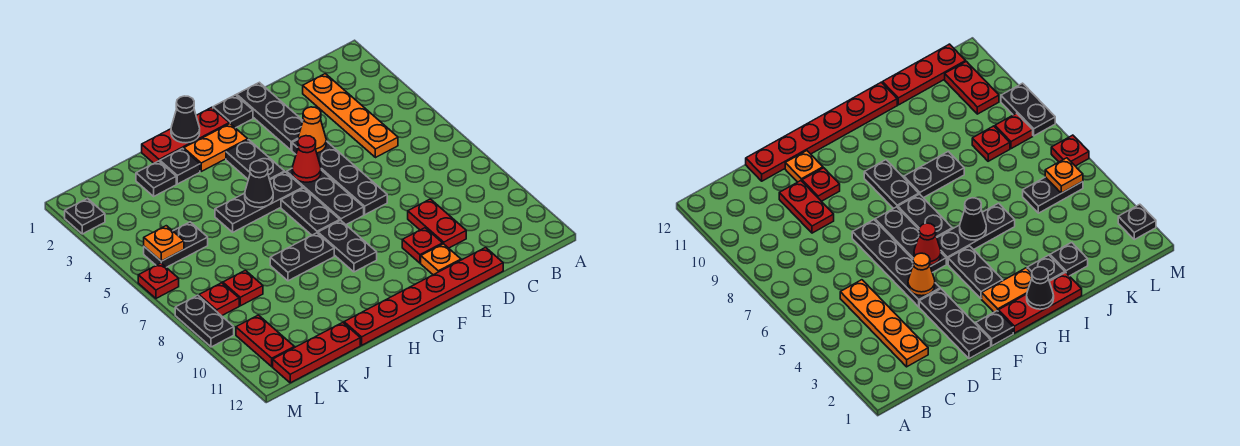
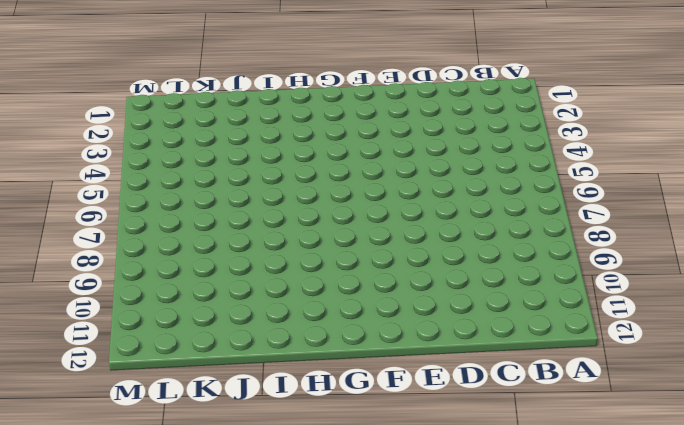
none -> orange plate C2:C5 level 1
none -> red plate D9:D10 level 1
none -> red plate D12:I12 level 1
none -> black plate E1:E3 level 1

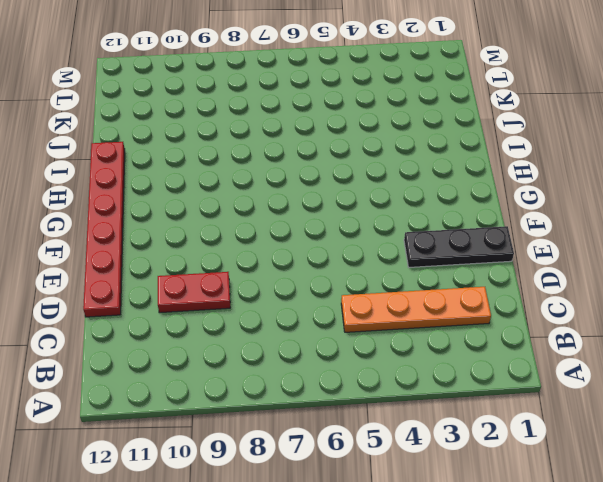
none -> black plate E4:E7 level 1
none -> red plate E10 level 1
none -> orange plate E11 level 1
none -> black plate F1 level 1

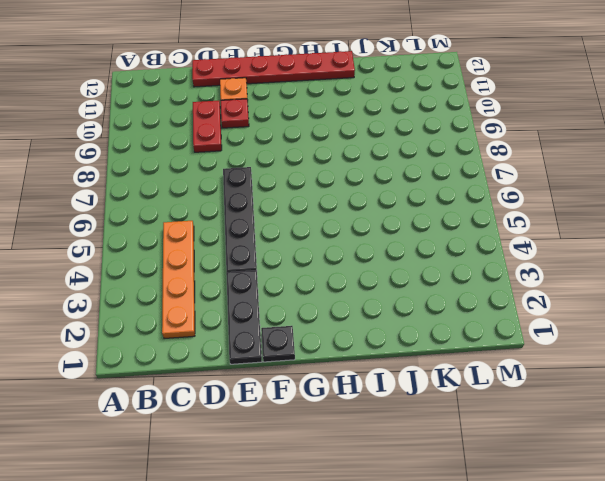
none -> black plate F5:F7 level 1
none -> red plate G1:I1 level 1
none -> orange plate G2:H2 level 1
none -> black plate G3:G4 level 1

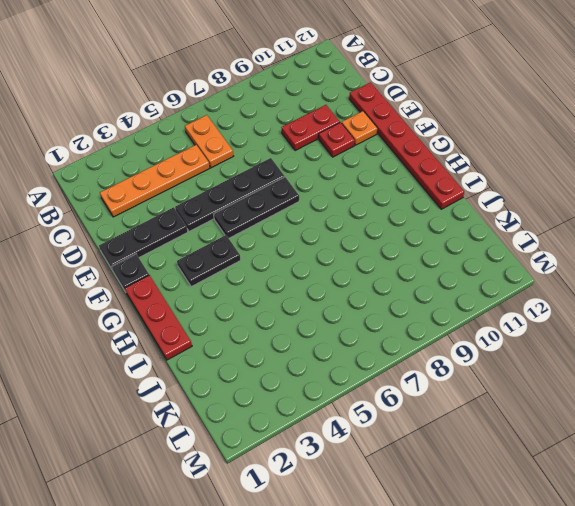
orange plate B6:C6 level 1 -> orange plate G2:H2 level 1
none -> black plate G5:I5 level 1
none -> black plate G6:G7 level 1
none -> black plate G8:G9 level 1
none -> black plate H8:I8 level 1

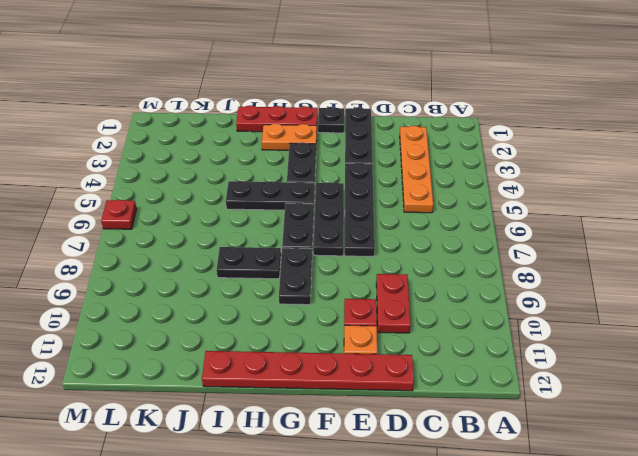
none -> black plate I2 level 1
none -> black plate J2 level 1
none -> red plate J12:L12 level 1
none -> black plate K5:L5 level 1

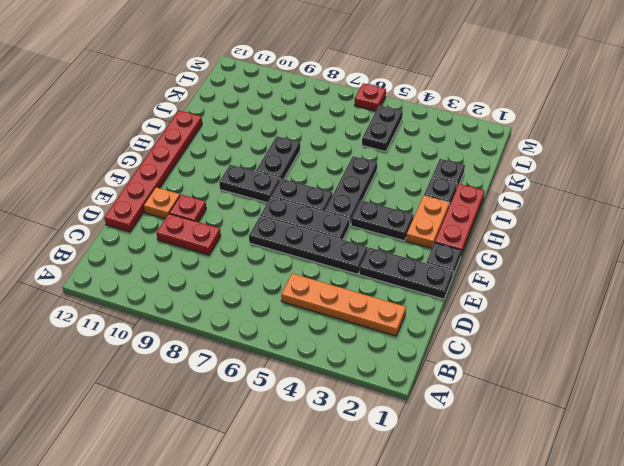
none -> red plate J12:L12 level 1
none -> red plate K8 level 1
none -> red plate L8 level 1
none -> red plate L10:L11 level 1

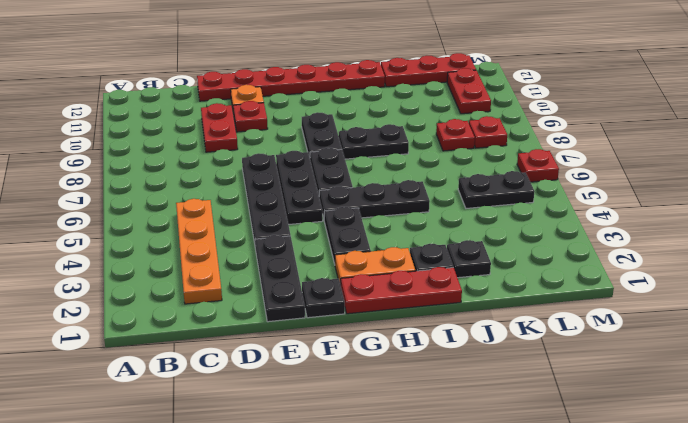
none -> black plate M2 level 1
none -> black plate M8:M9 level 1
none -> orange cone E4 level 2
none -> red cone F5 level 2

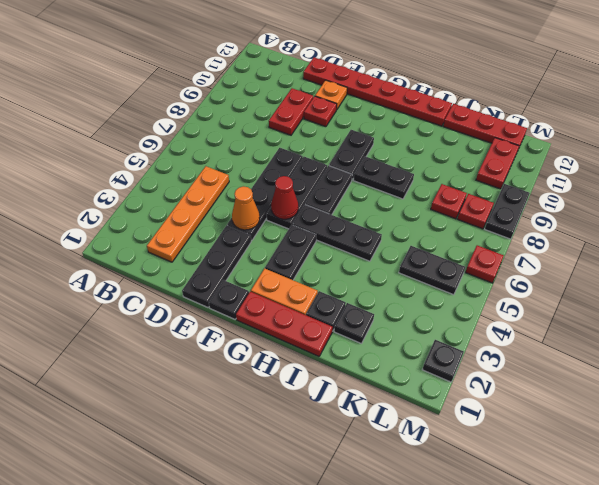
none -> black cone H1 level 2
none -> black cone H5 level 2
none -> orange plate L5 level 2

